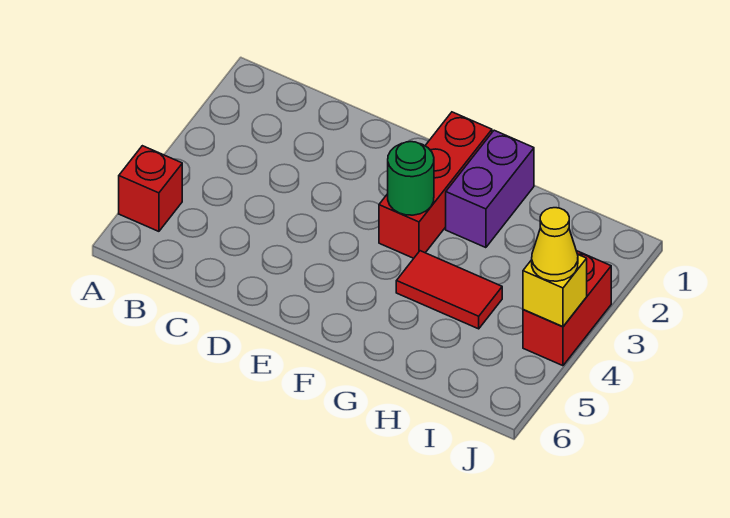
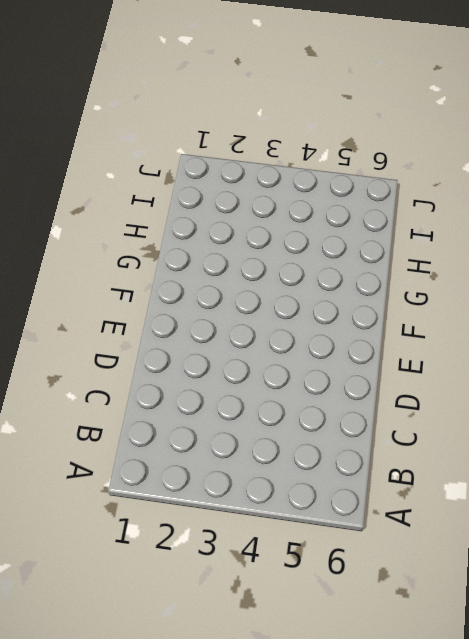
none -> red brick A5 level 1
none -> red brick F1:F3 level 1

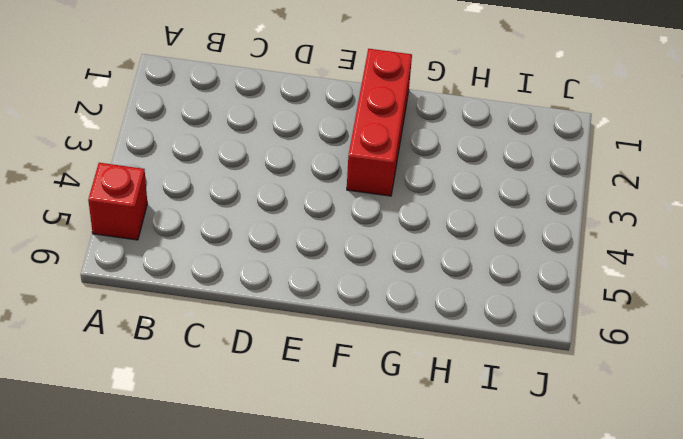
none -> purple brick G1:G2 level 1
none -> red tile G4:H4 level 1

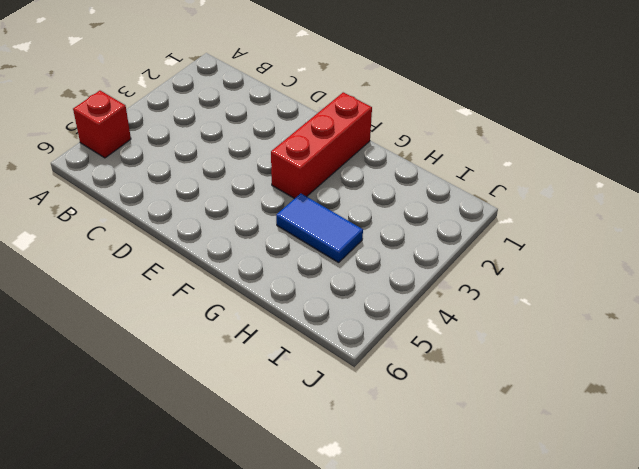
blue tile G4:H4 level 1 -> red tile G4:H4 level 1
none -> purple brick G1:G2 level 1
none -> red brick J3:J4 level 1

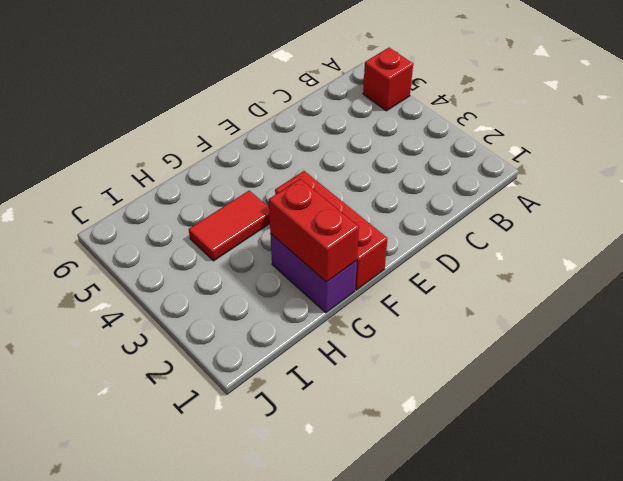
red brick G1:G2 level 2 -> red brick J3:J4 level 1
none -> green round brick F3 level 2
none -> yellow brick J4 level 2

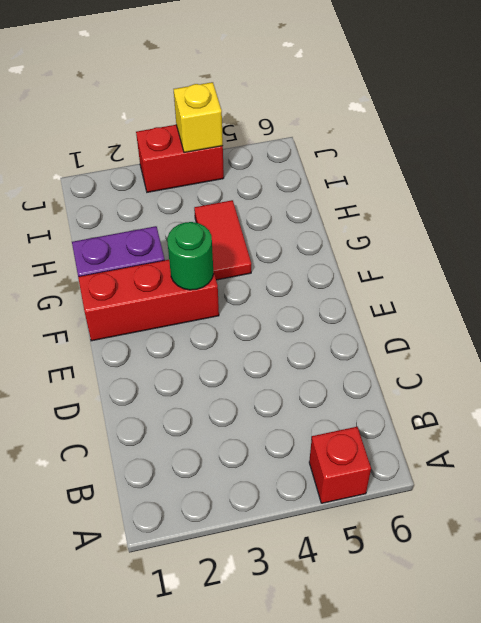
none -> yellow cone J4 level 3

